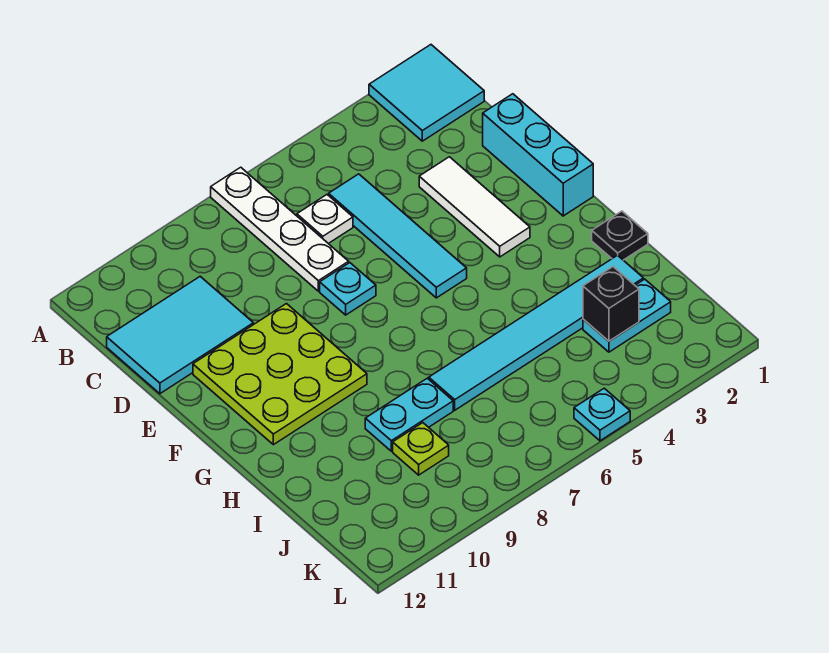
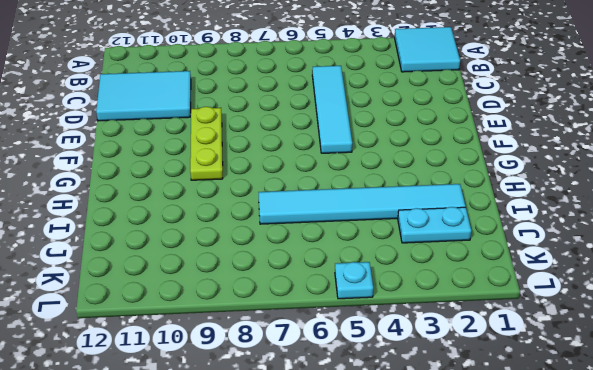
lime plate E9:G9 level 1 -> lime plate E9:G11 level 1
none -> white plate A7:D7 level 1
none -> white plate C6 level 1
none -> cyan brick D1:F1 level 1

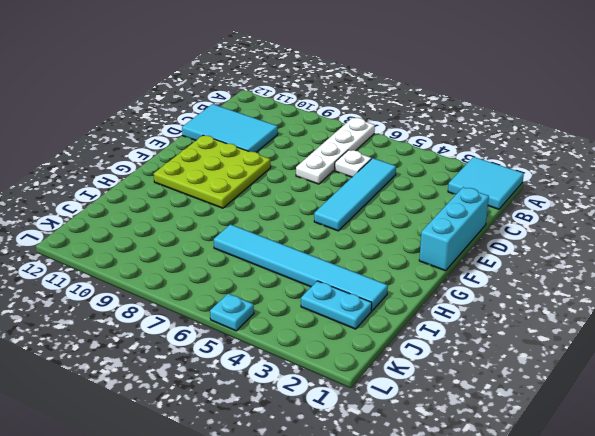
none -> white tile D3:F3 level 1
none -> cyan plate E7 level 1
none -> black plate H1 level 1

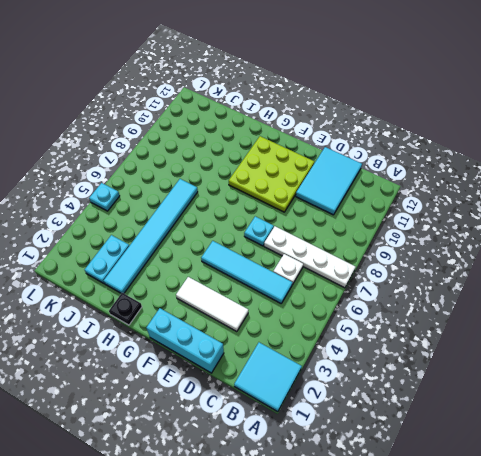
none -> cyan plate I8:I9 level 1
none -> lime plate J9 level 1
none -> black brick J3 level 2

